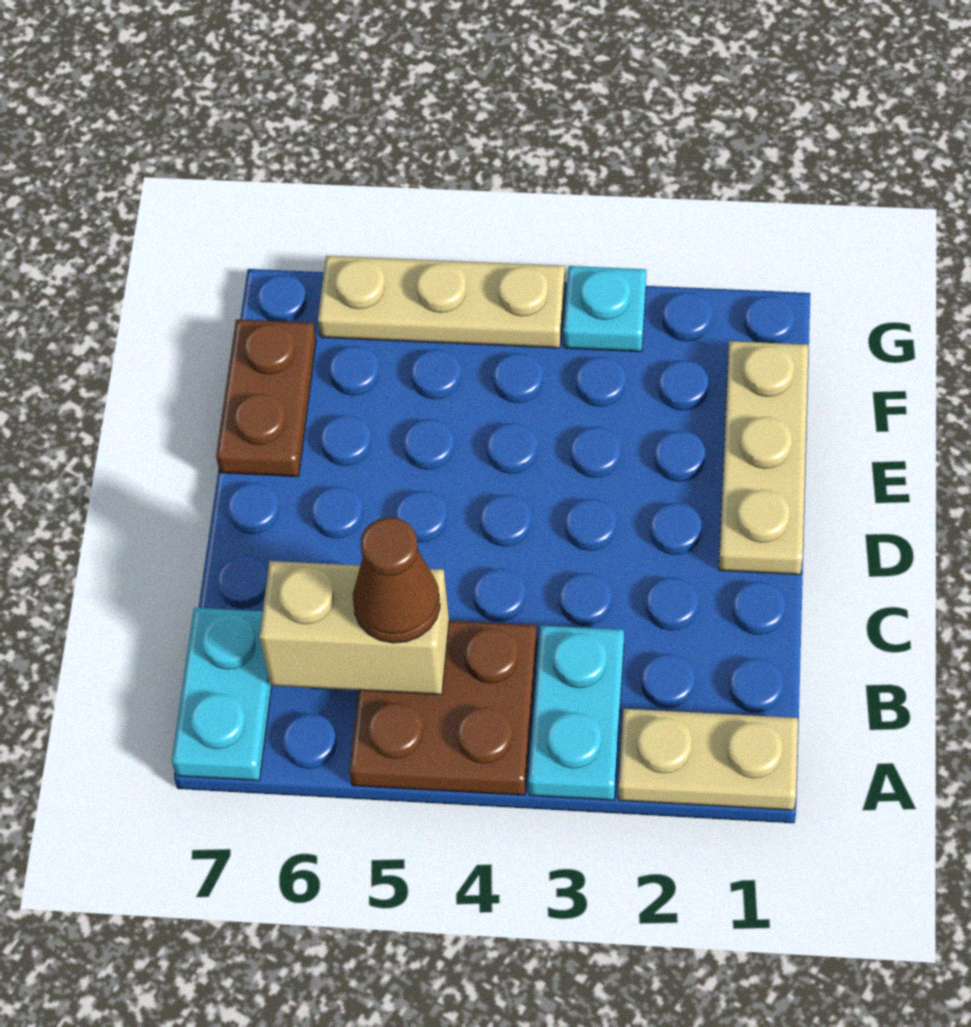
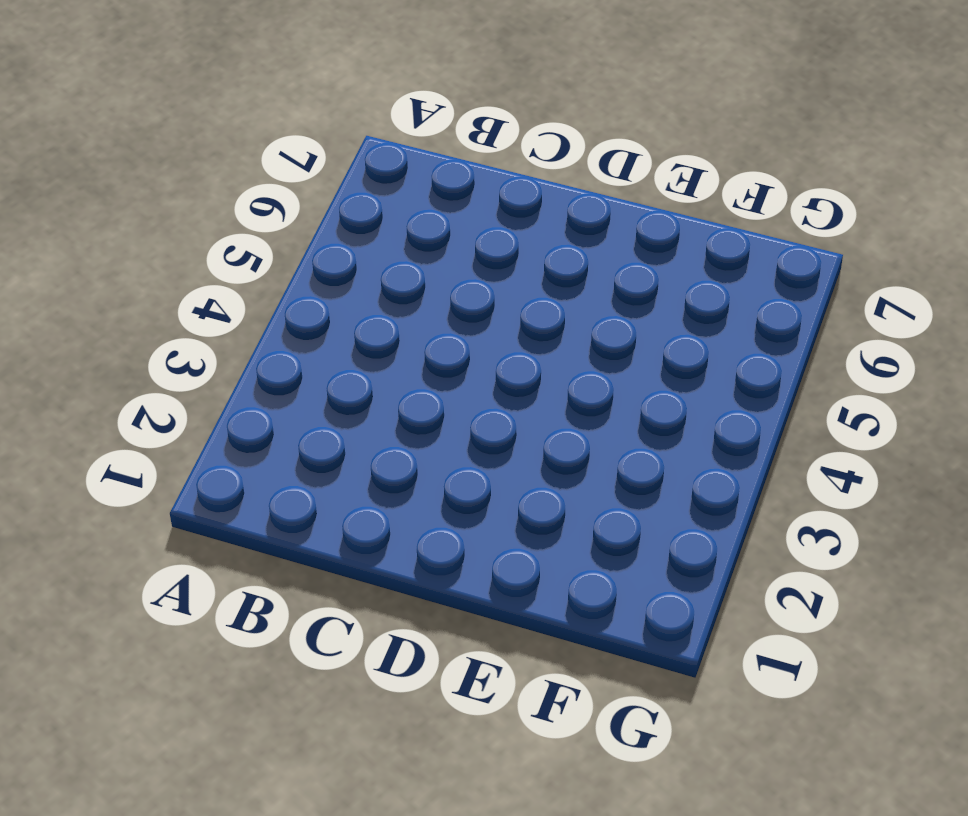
none -> tan plate A1:A2 level 1
none -> cyan plate A3:B3 level 1

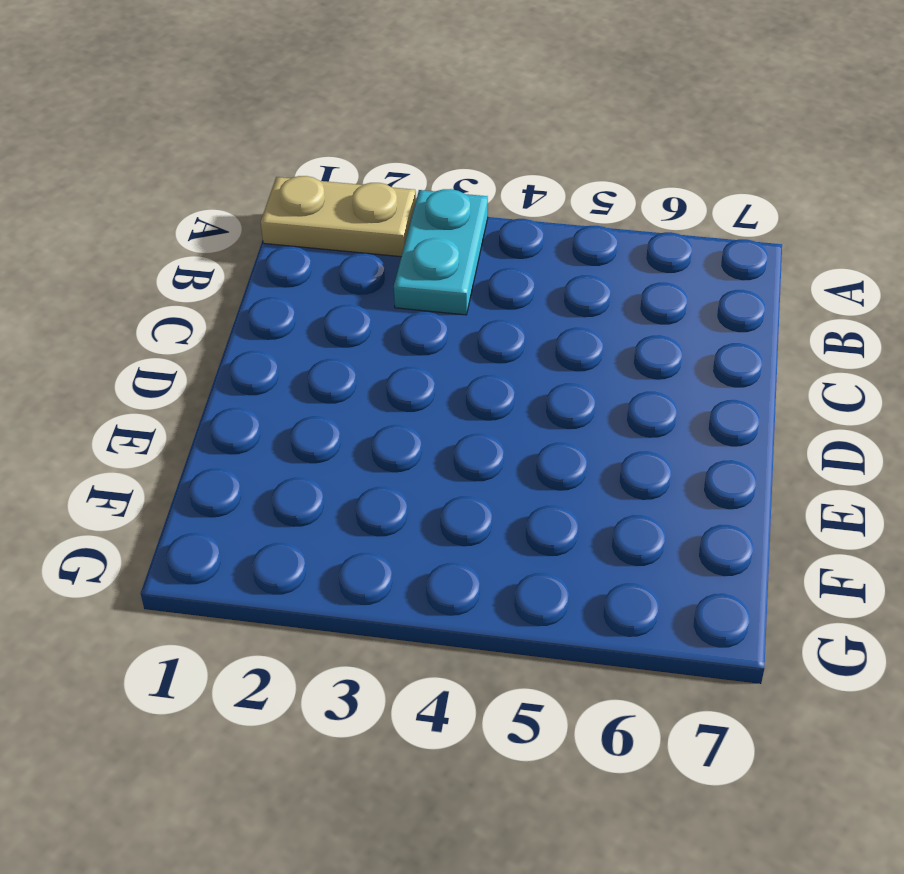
none -> brown plate A4:B5 level 1
none -> cyan plate A7:B7 level 1

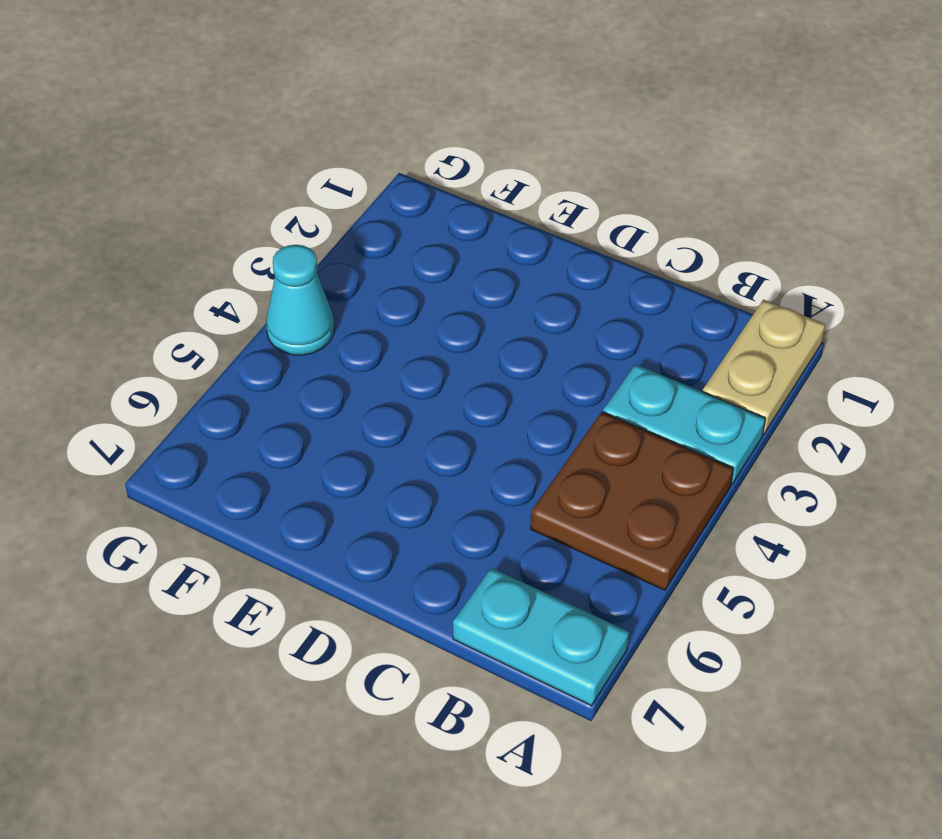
cyan cone G4 level 1 -> tan plate G4:G6 level 1
none -> tan plate D1:F1 level 1
none -> brown plate E7:F7 level 1

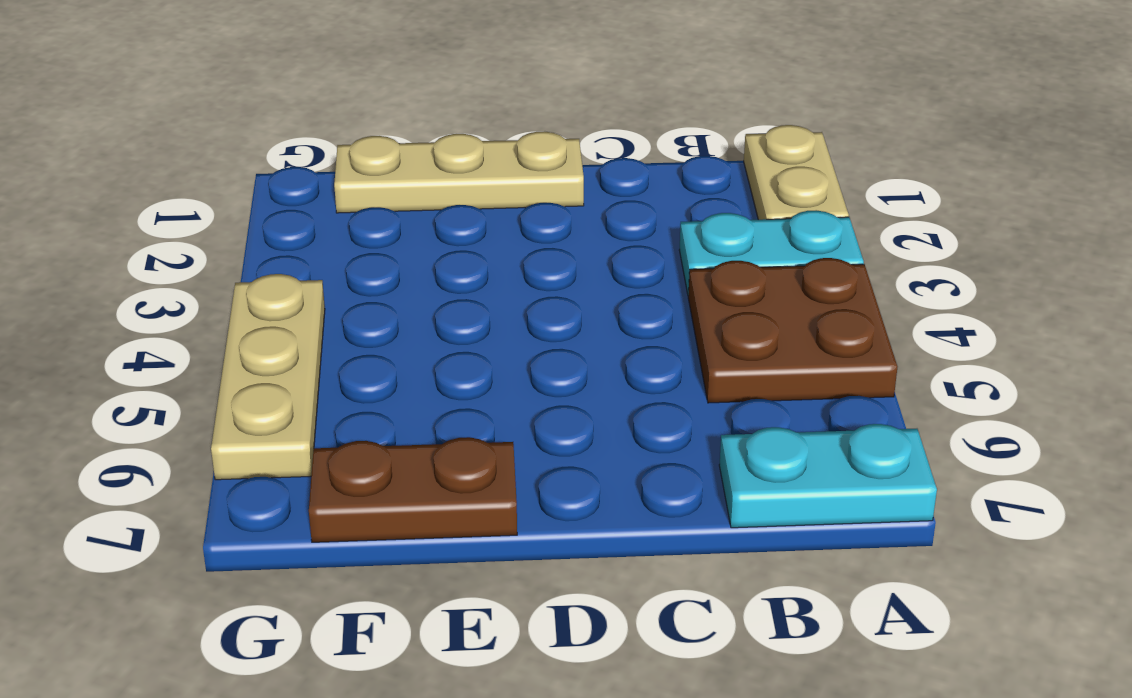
none -> cyan plate G3 level 1
none -> tan brick B5:B6 level 2

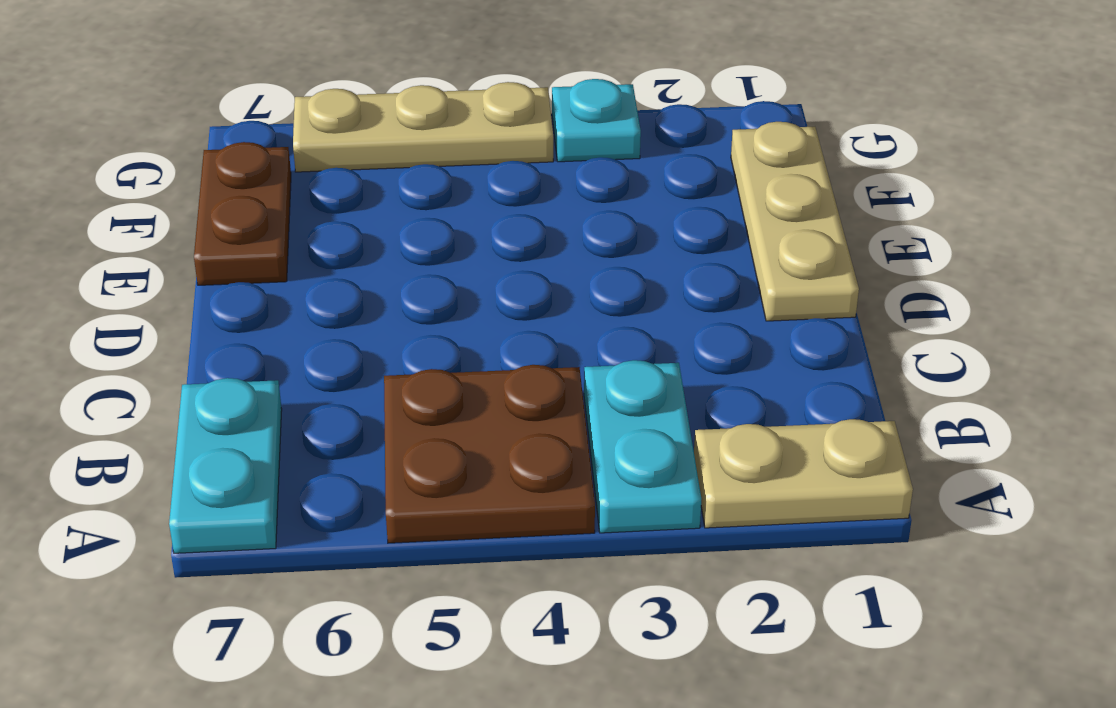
none -> tan brick B5:B6 level 2
none -> brown cone B5 level 3

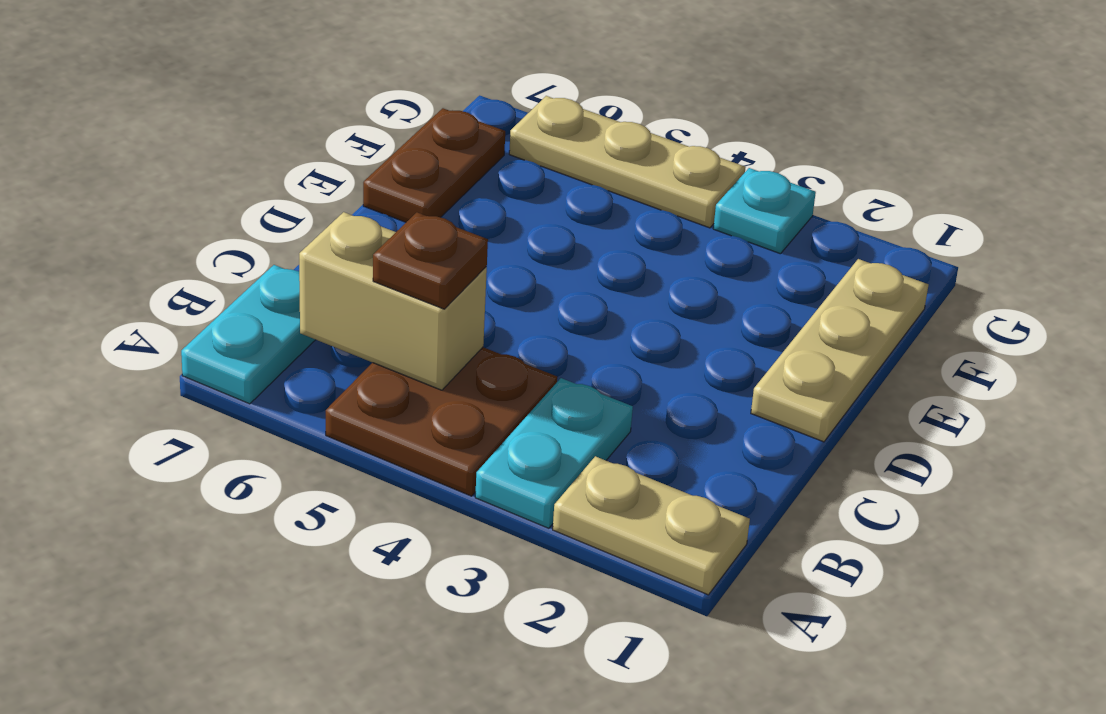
brown plate B5 level 3 -> brown cone B5 level 3

